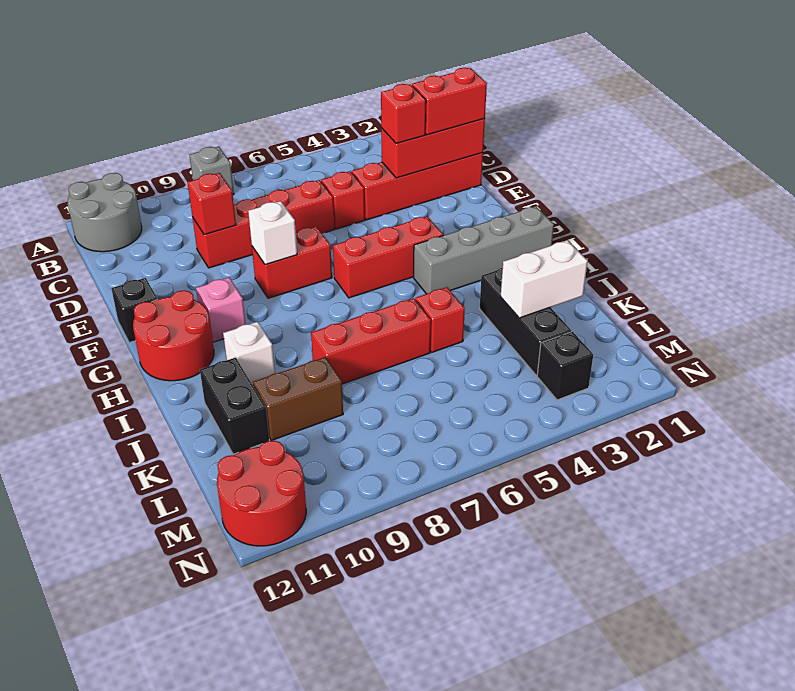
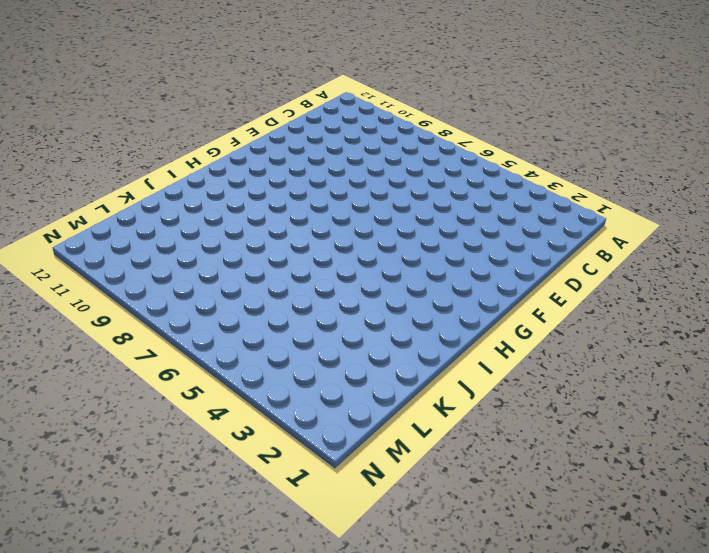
none -> grey brick A8 level 1
none -> grey round brick A11:B12 level 1
none -> red brick D1:D4 level 1

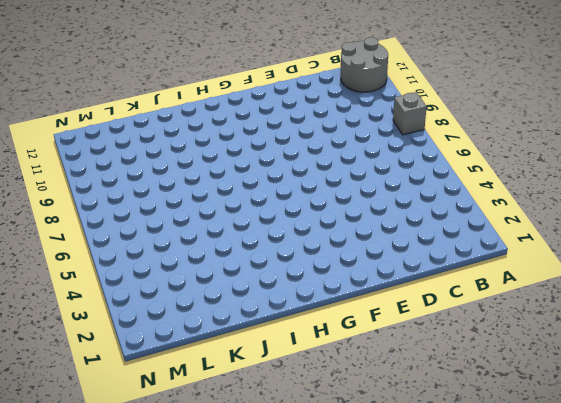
none -> red brick D1:D4 level 1
none -> red brick D5 level 1
none -> red brick D6:D9 level 1

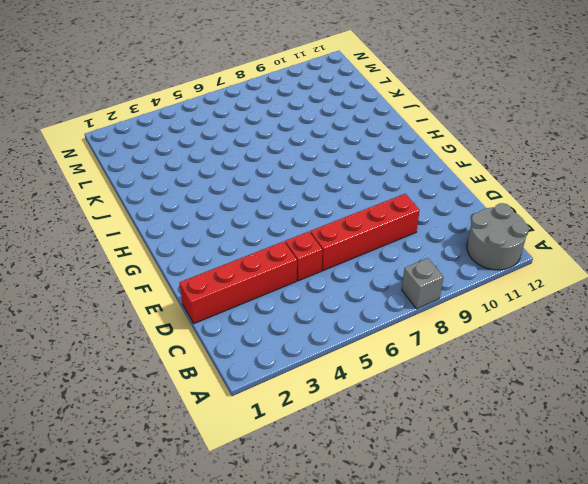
none -> red brick F7:F8 level 1
none -> black brick F12 level 1
none -> red brick G4:G6 level 1

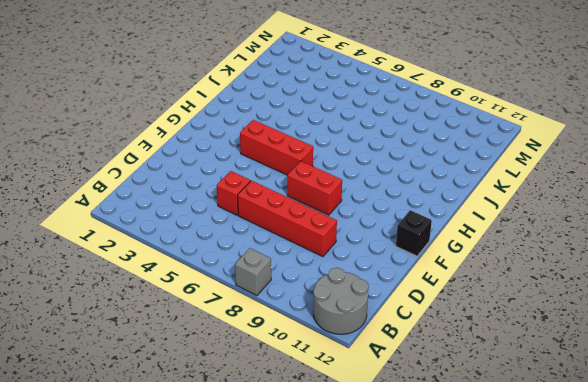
none -> red brick D1:D4 level 1
none -> pink brick G10 level 1
none -> red round brick G11:H12 level 1

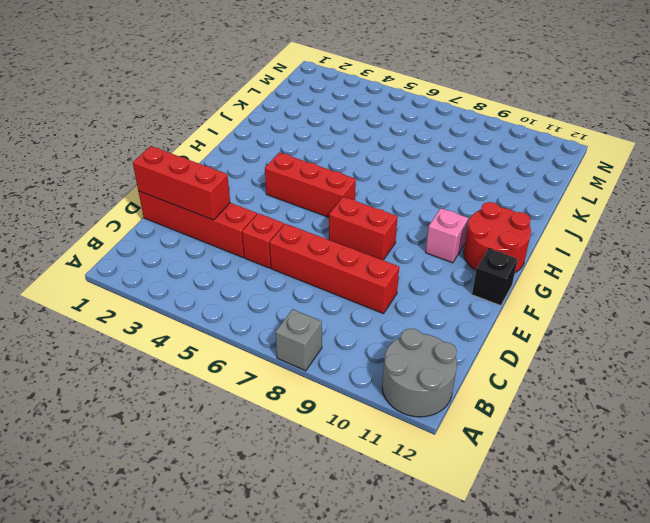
none -> grey brick H1:H4 level 1
none -> white brick I10 level 1
none -> black brick J3:L3 level 1

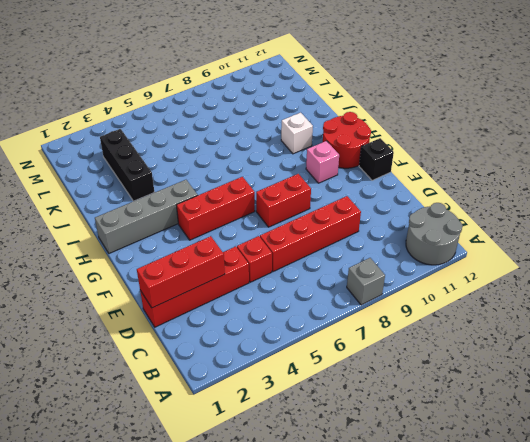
none -> red brick J5 level 1
none -> red brick J6:J8 level 1
none -> black brick J11:K11 level 1

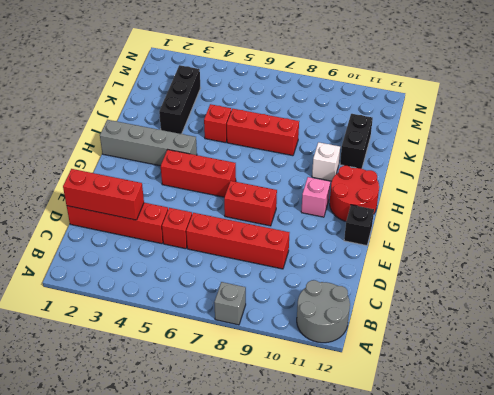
none -> brown brick K9:K10 level 1
none -> black brick M3 level 1
none -> red round brick M11:N12 level 1

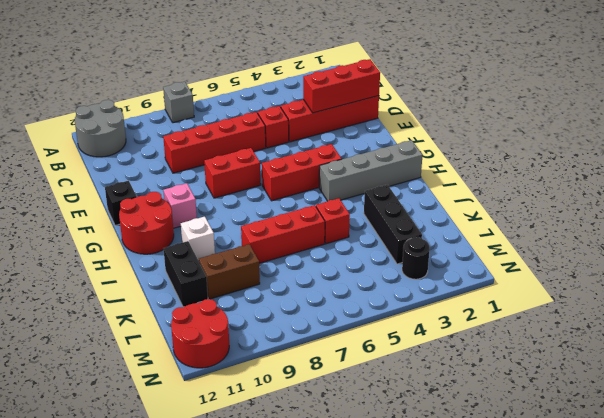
black round brick M3 level 1 -> black brick M3 level 1
none -> red brick D9 level 2
none -> white brick F8 level 2
none -> white brick K2:K3 level 2

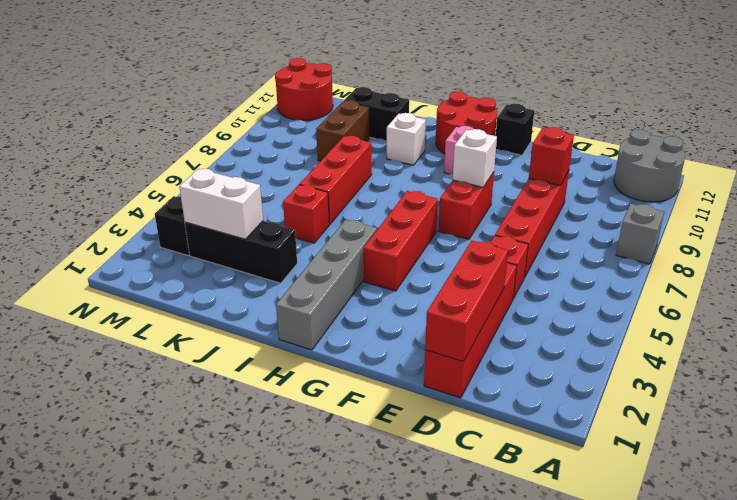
white brick K3:L3 level 2 -> white brick K2:K3 level 2
none -> red brick D1:D2 level 3
none -> red brick D3 level 3

